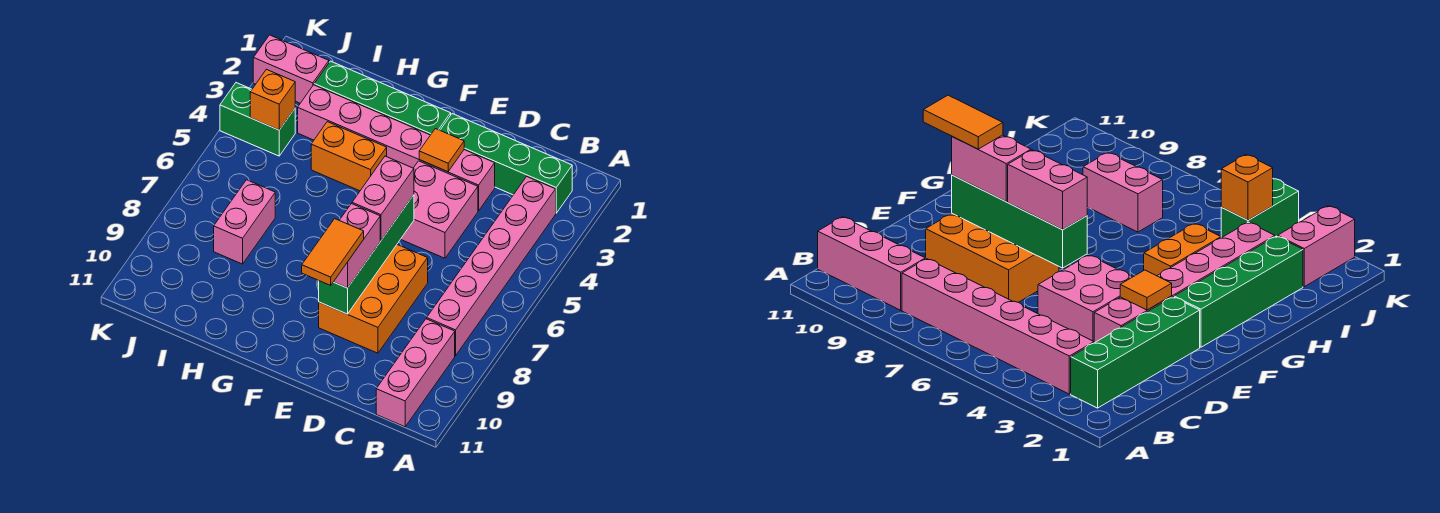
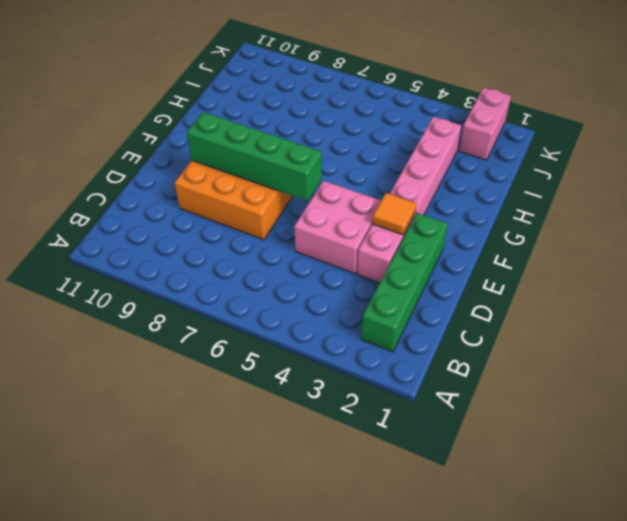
none -> pink brick B3:B8 level 1
none -> pink brick B9:B11 level 1
none -> green brick F2:I2 level 1

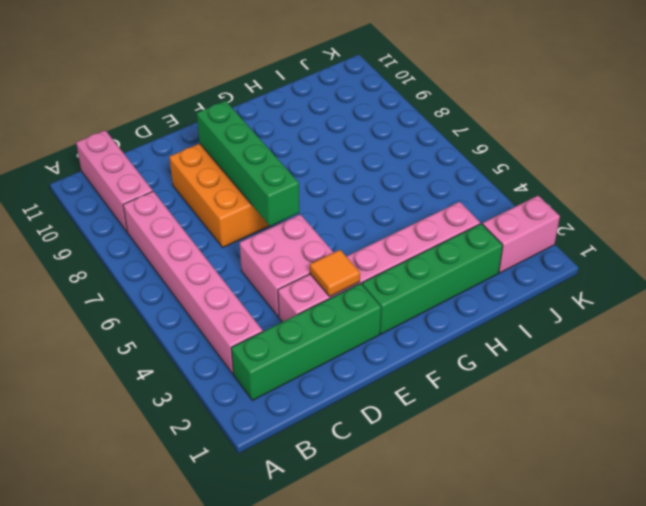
none -> orange brick G4:H4 level 1
none -> pink brick I7:I8 level 1
none -> green brick J4:K4 level 1

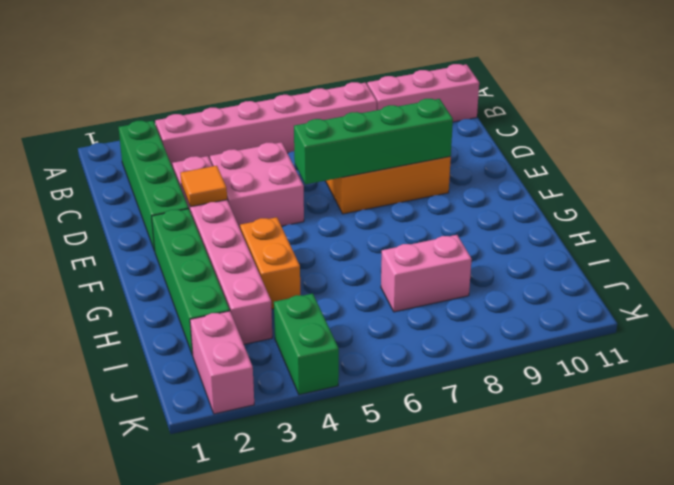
none -> orange brick J4 level 2
none -> pink brick E6:E7 level 3
none -> pink brick E8:E9 level 3

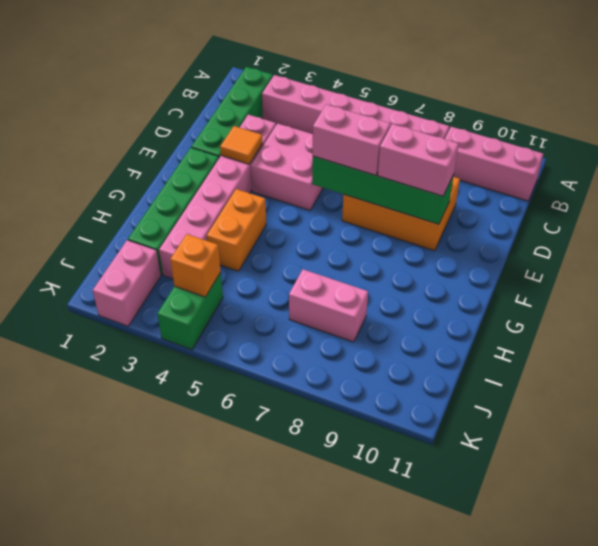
none -> orange tile E9:E10 level 4

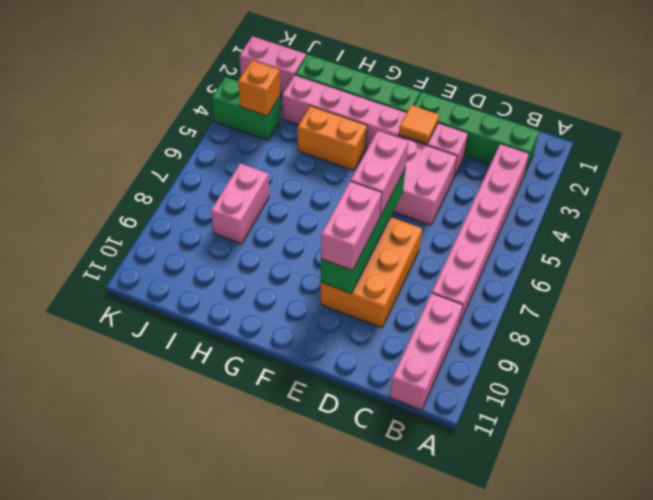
none -> orange tile E9:E10 level 4

